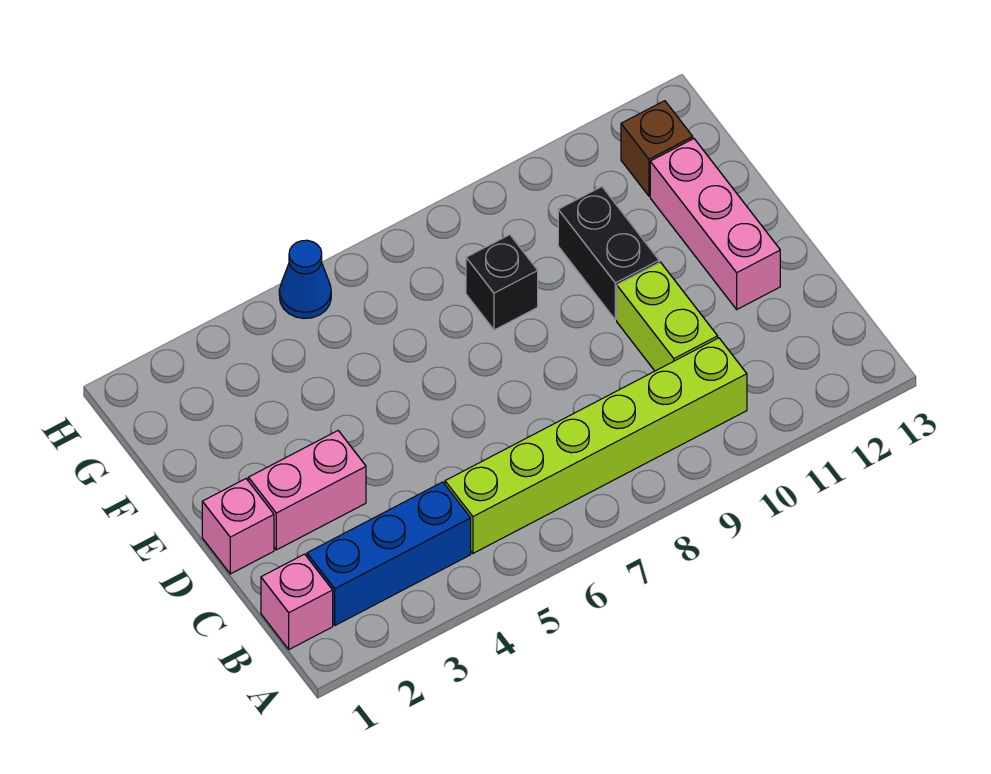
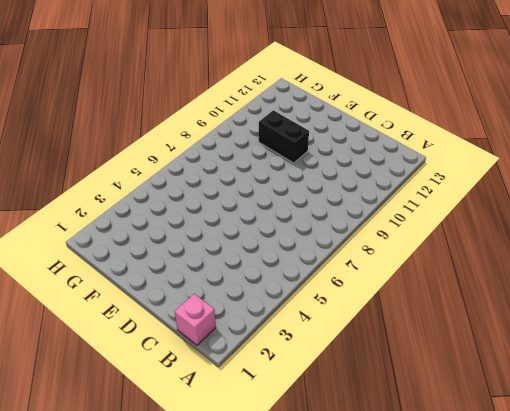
none -> blue brick B2:B4 level 1
none -> lime brick B5:B10 level 1

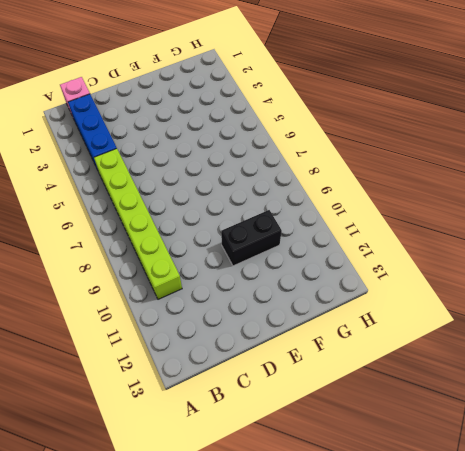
none -> lime brick C10:D10 level 1
none -> pink brick D1 level 1

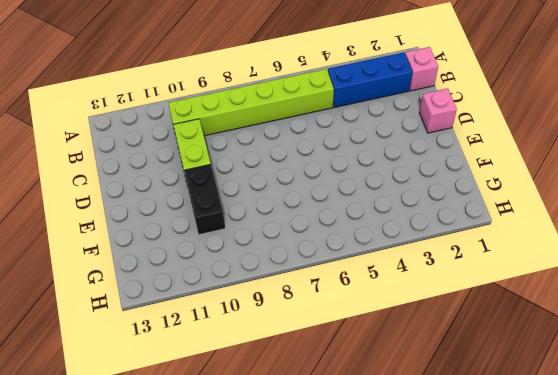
none -> pink brick D2:D3 level 1
none -> pink brick D12:F12 level 1

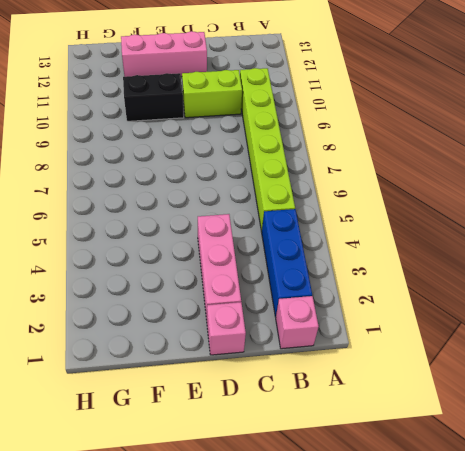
pink brick D2:D4 level 1 -> pink brick D2:D3 level 1
none -> black brick F8 level 1
none -> brown brick G12 level 1

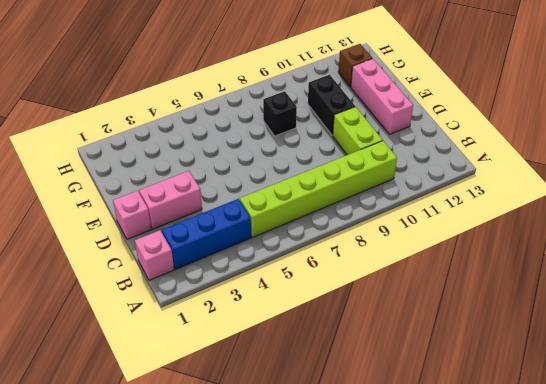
none -> blue cone H5 level 1

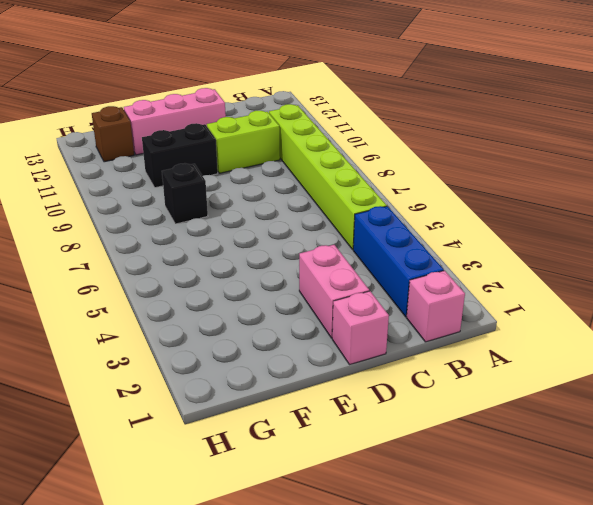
none -> blue cone H5 level 1

